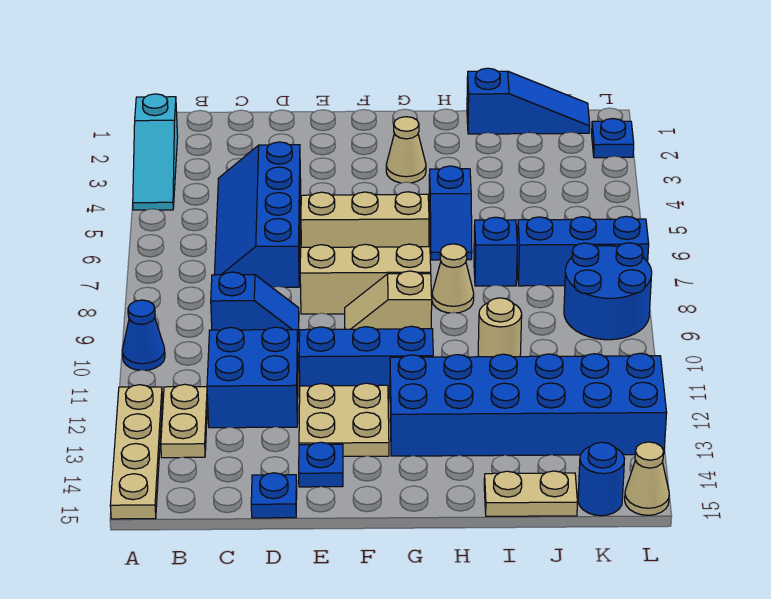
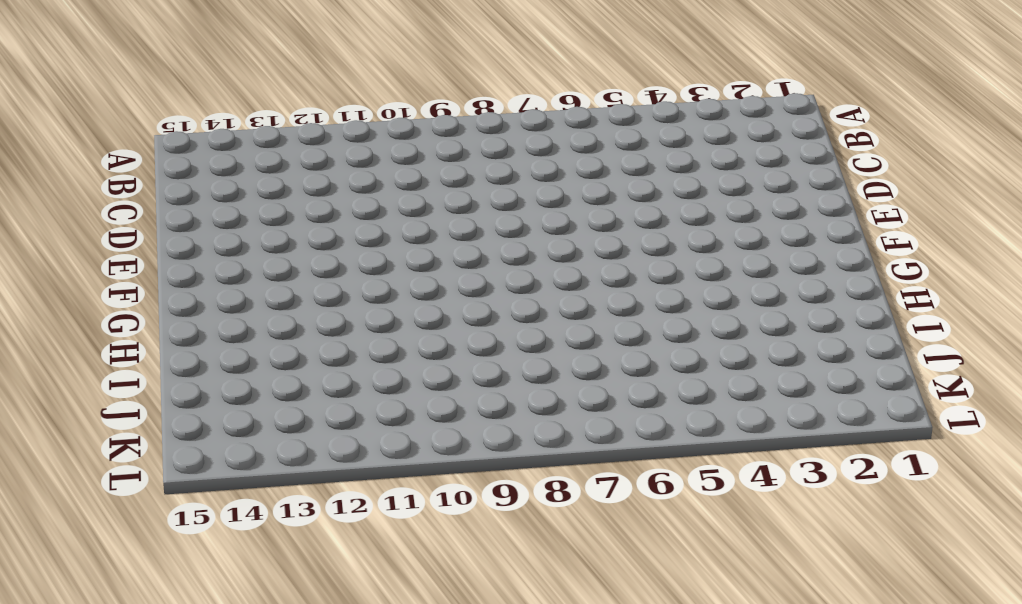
none -> cyan slope A2:A4 level 1 top 2
none -> blue cone A10 level 1
none -> tan plate A12:A15 level 1

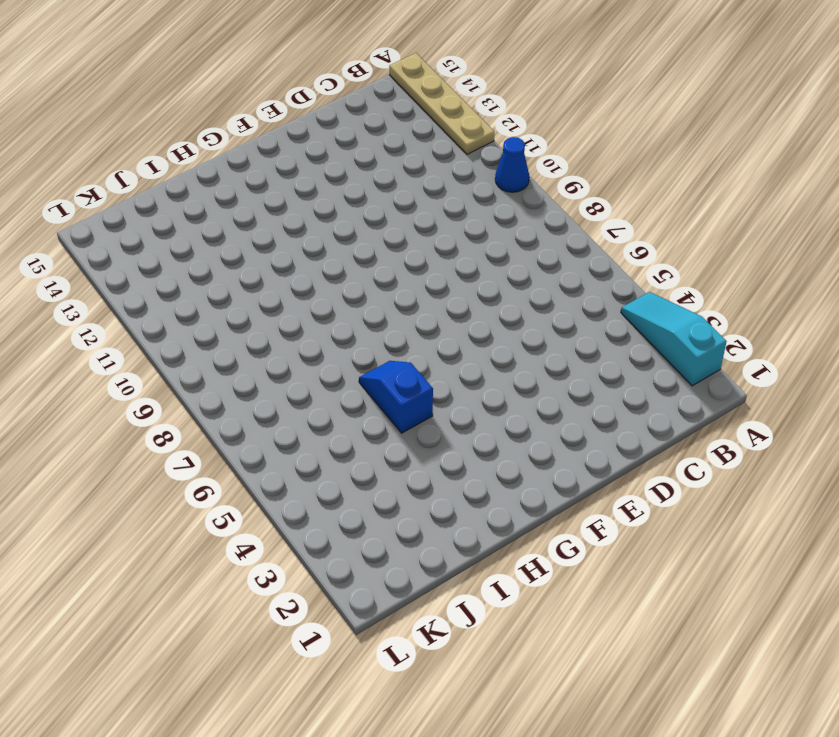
none -> tan plate B12:B13 level 1
none -> blue slope C4:D7 level 1 top D
none -> blue slope C9:D9 level 1 top C

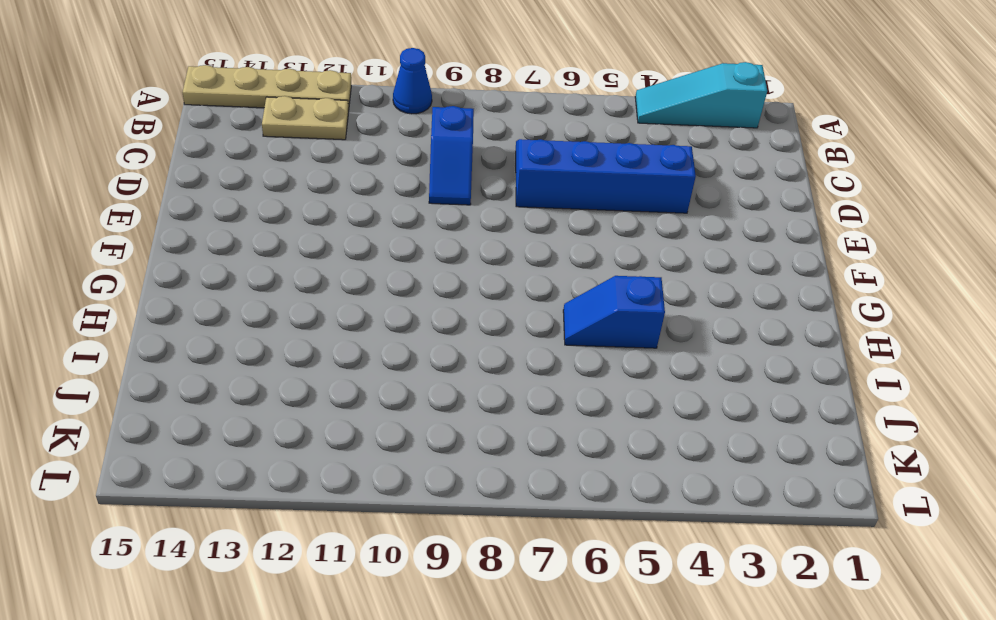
none -> blue brick C11:D12 level 1
none -> blue plate D15 level 1
none -> tan brick E6:G6 level 1

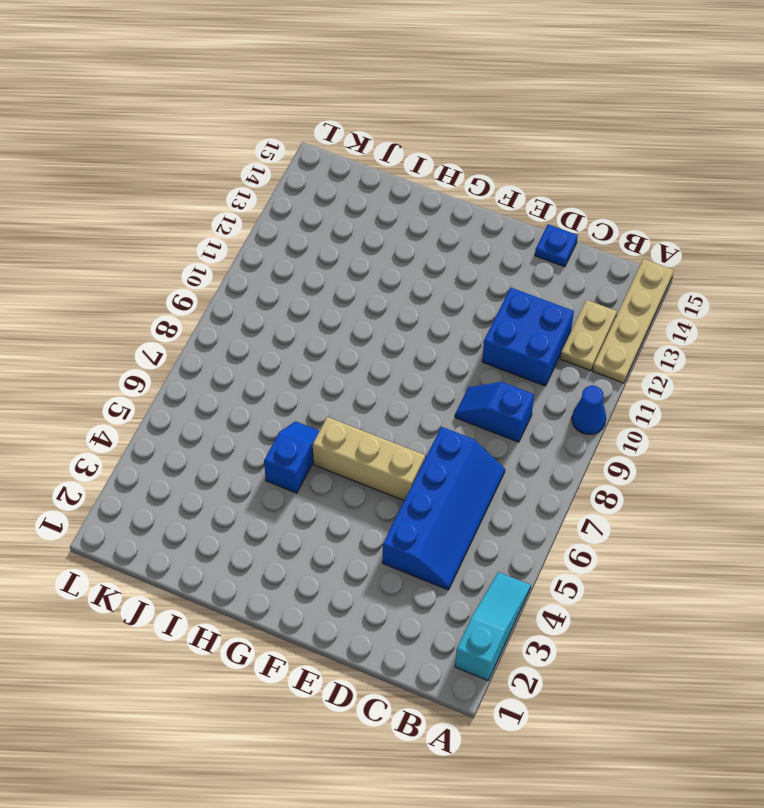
none -> tan brick E8:G8 level 1
none -> blue brick E11:G11 level 1
none -> tan plate E12:F13 level 1

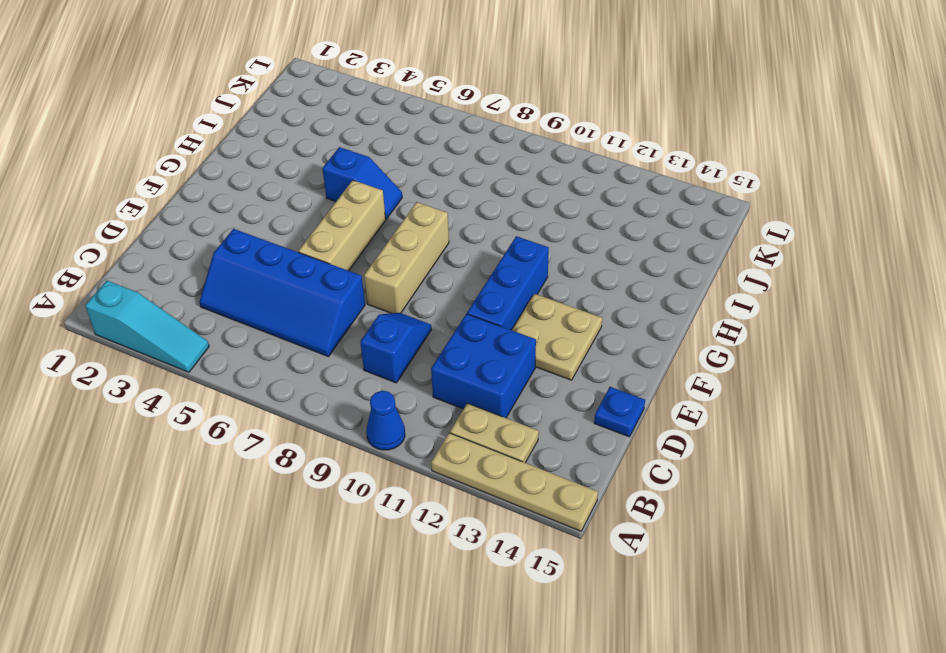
none -> blue plate E14 level 1
none -> tan slope F9:G9 level 1 top G
none -> tan cone G3 level 1

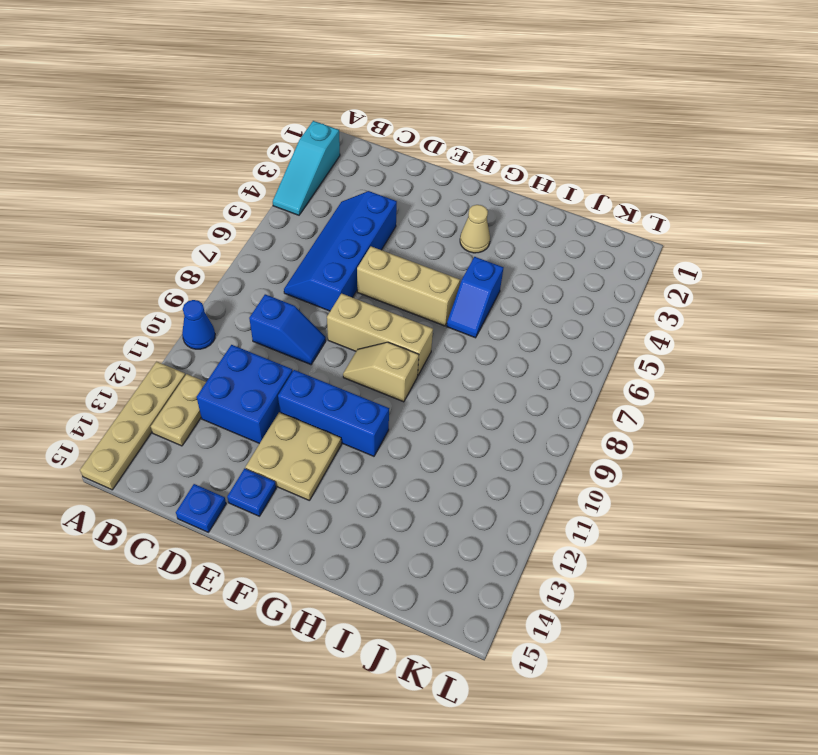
none -> blue brick G12:L13 level 1
none -> tan cone H8 level 1
none -> blue slope I1:K1 level 1 top I

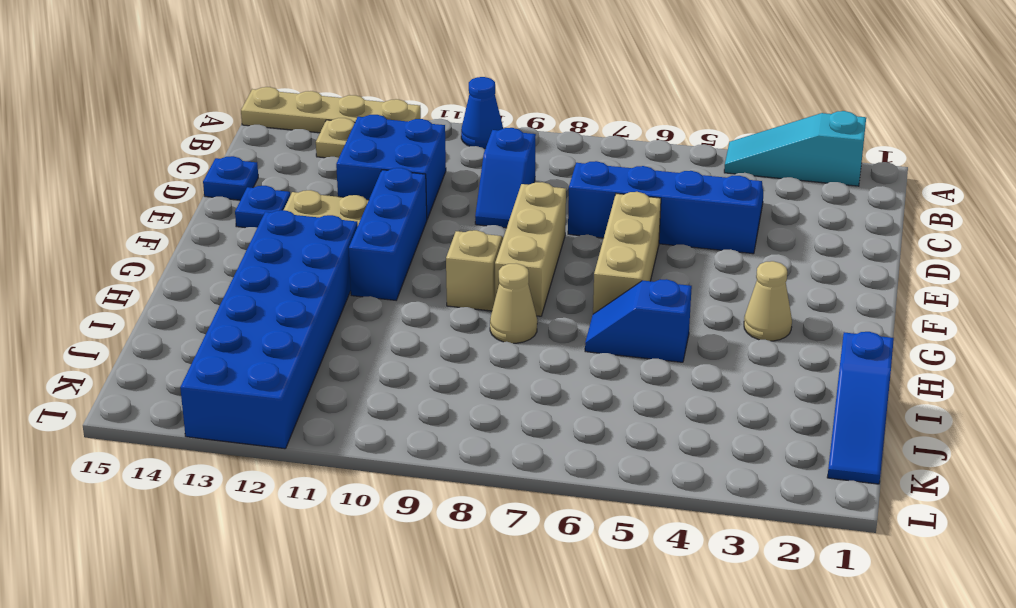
none -> blue brick I7 level 1
none -> tan round brick I10 level 1
none -> tan plate I15:J15 level 1

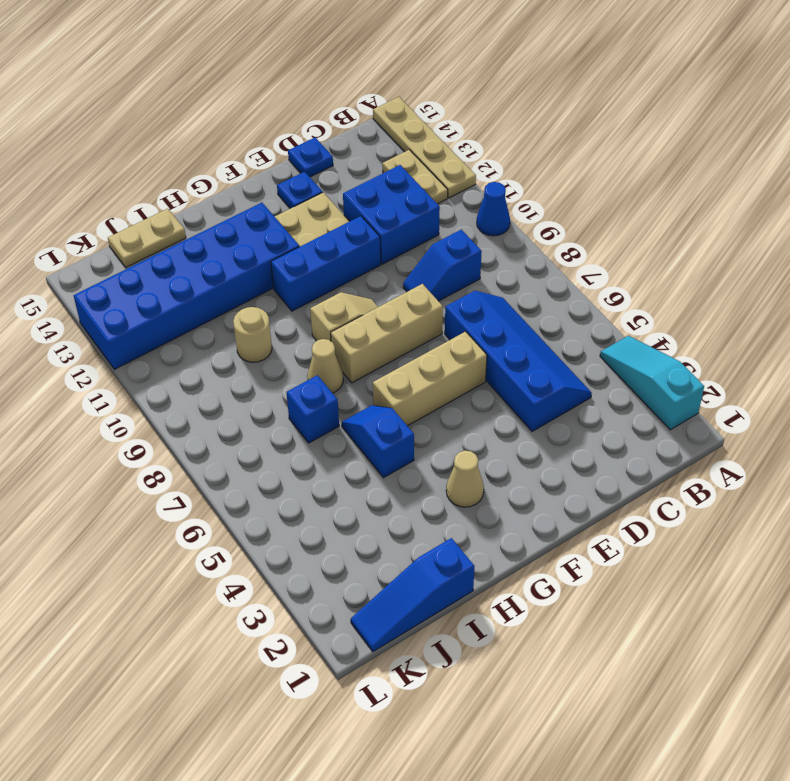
none -> blue brick J7:L7 level 1
none -> blue round brick K8:L9 level 1
none -> blue round brick K15 level 1

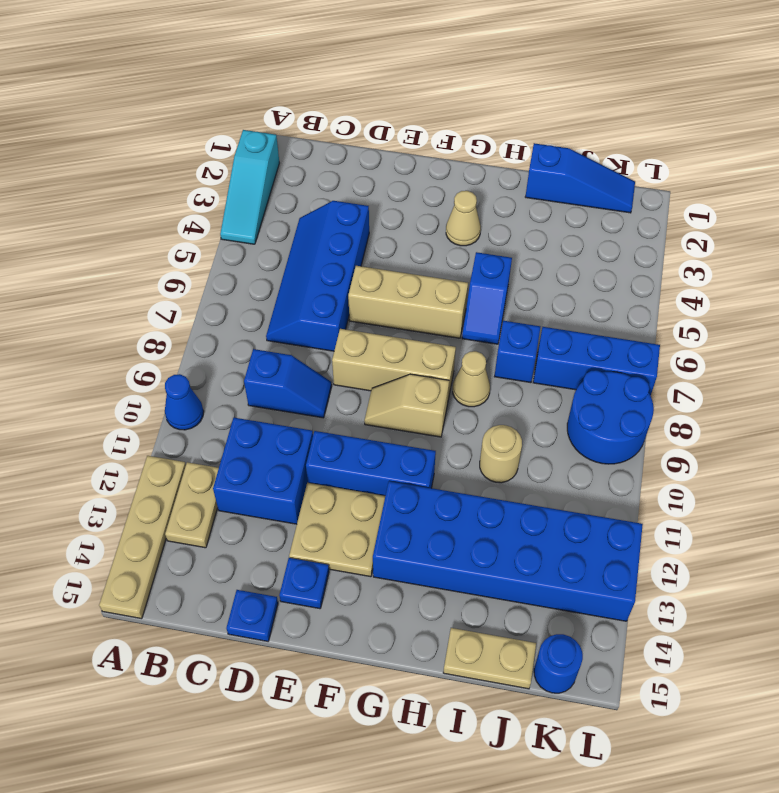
none -> blue plate L2 level 1
none -> tan cone L15 level 1

